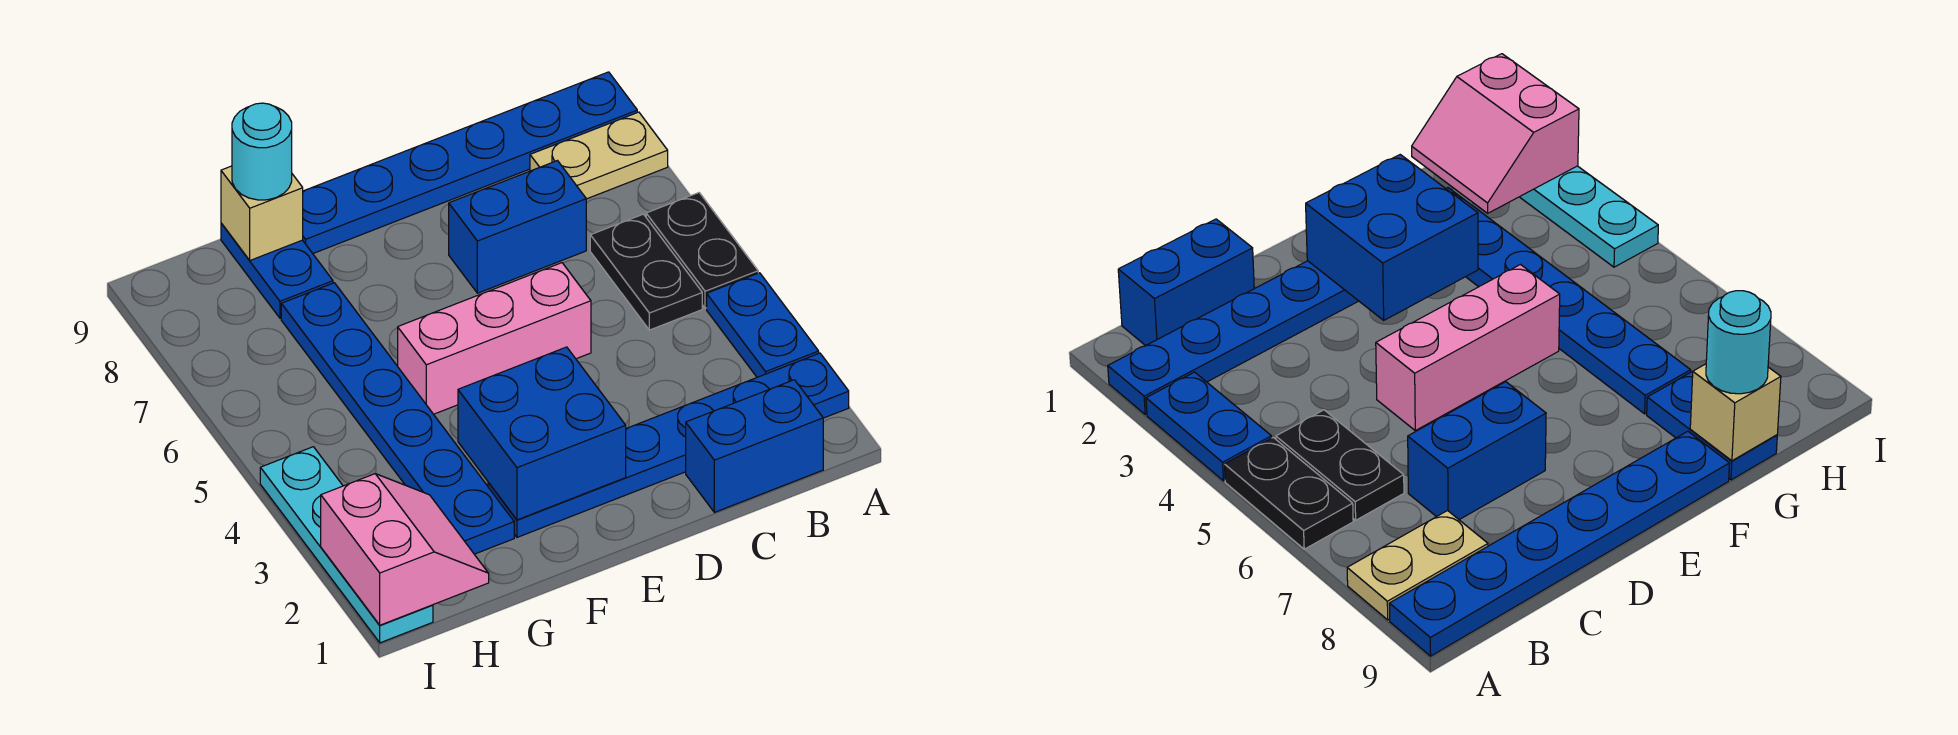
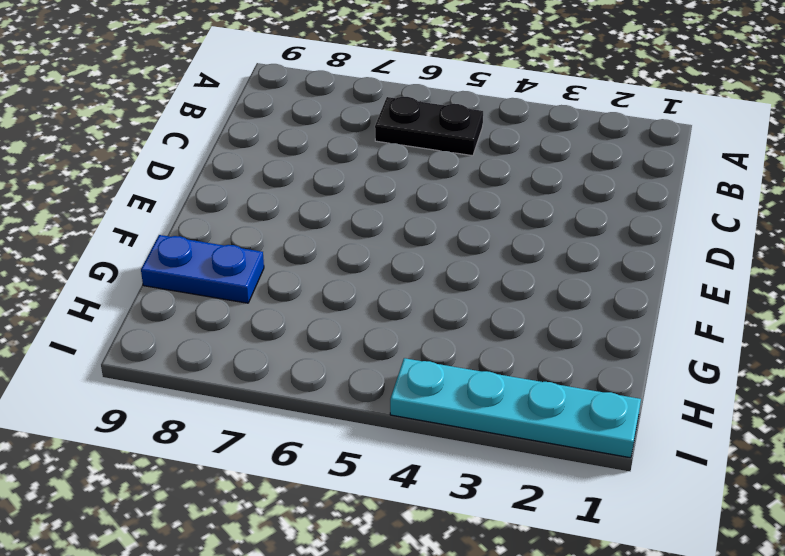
none -> blue plate A2:F2 level 1
none -> blue plate A3:A4 level 1
none -> black plate A5:A6 level 1

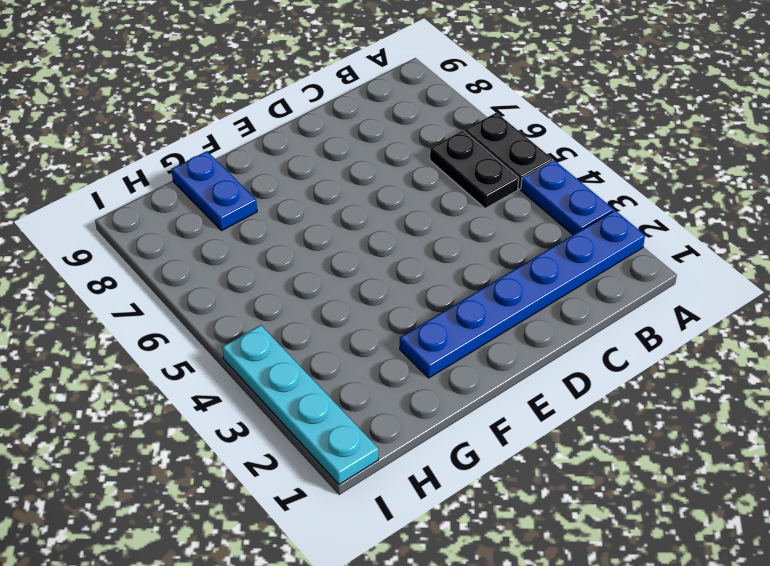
none -> tan plate A8:B8 level 1
none -> blue plate A9:F9 level 1
none -> blue brick B1:C1 level 1

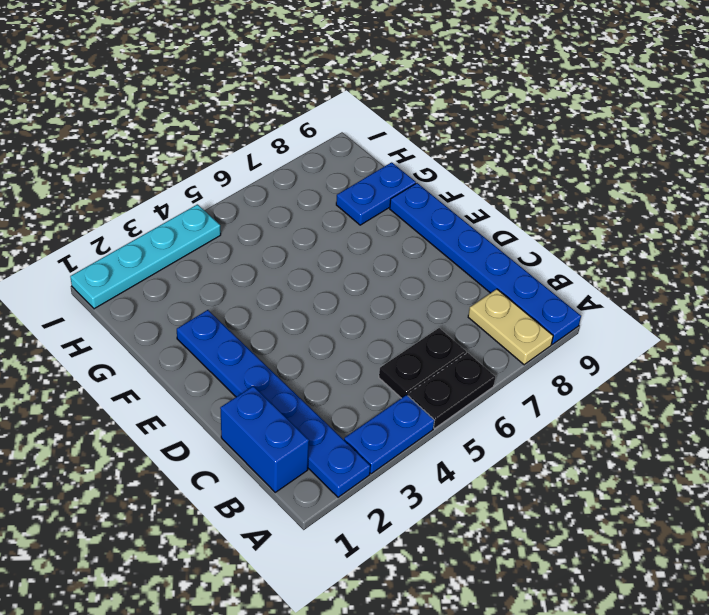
none -> blue brick C7:D7 level 1
none -> pink brick D5:F5 level 1
none -> blue plate G2:G7 level 1

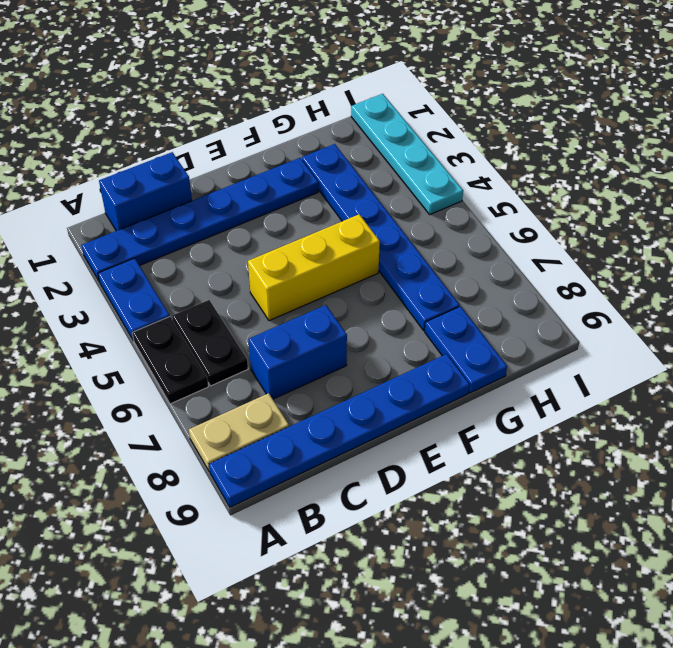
yellow brick D5:F5 level 1 -> pink brick D5:F5 level 1
none -> blue brick E2:F3 level 2
none -> tan brick G9 level 2
none -> pink slope H1:I2 level 2 top I

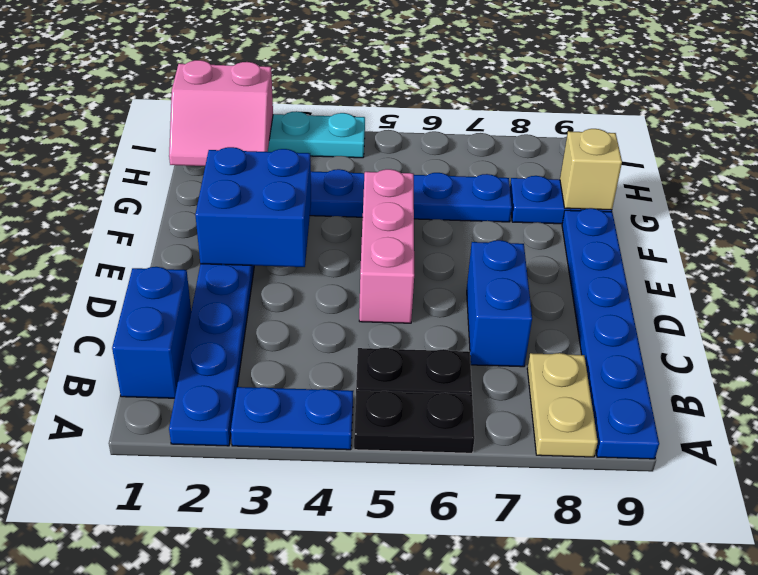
none -> cyan round brick G9 level 3

